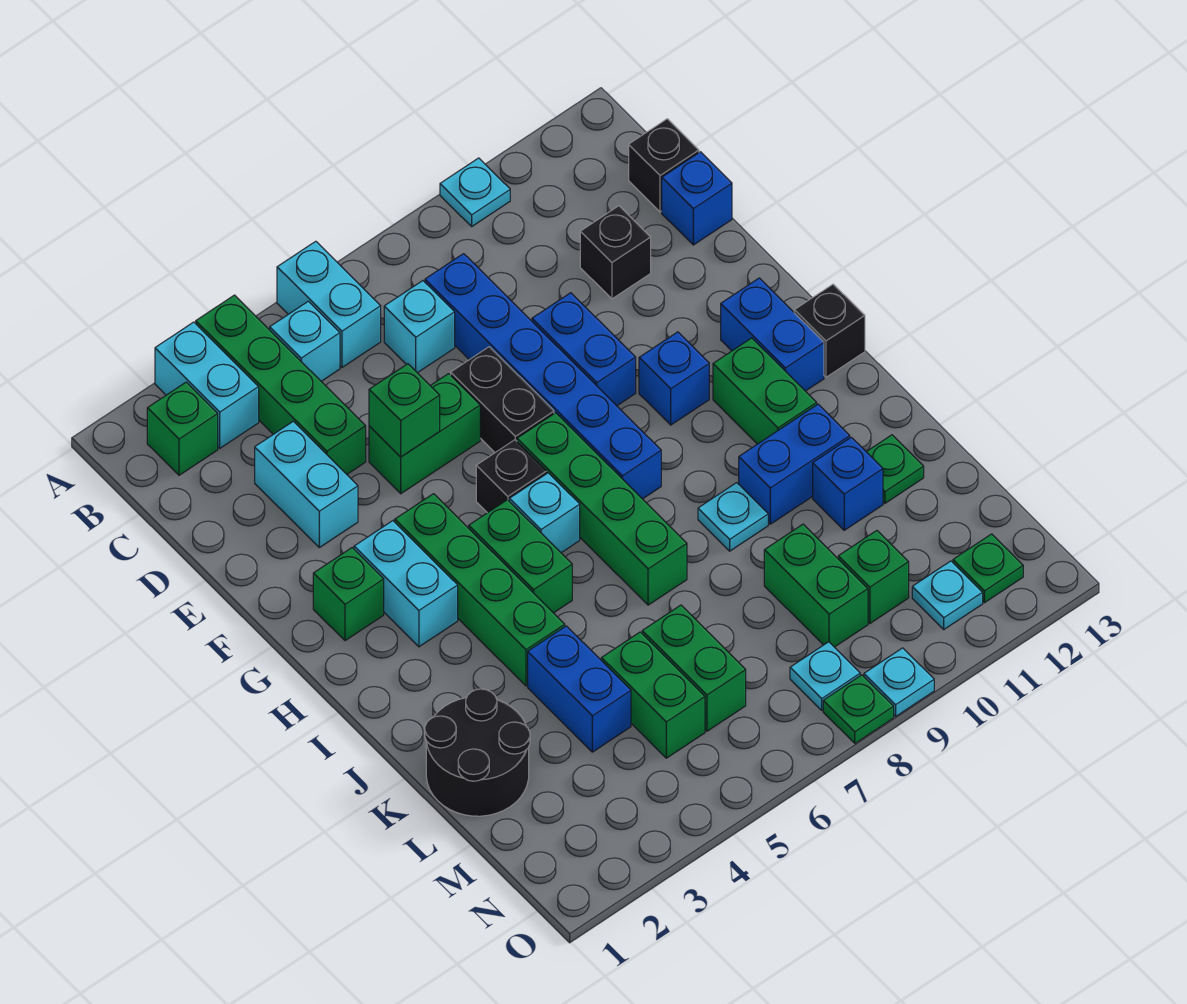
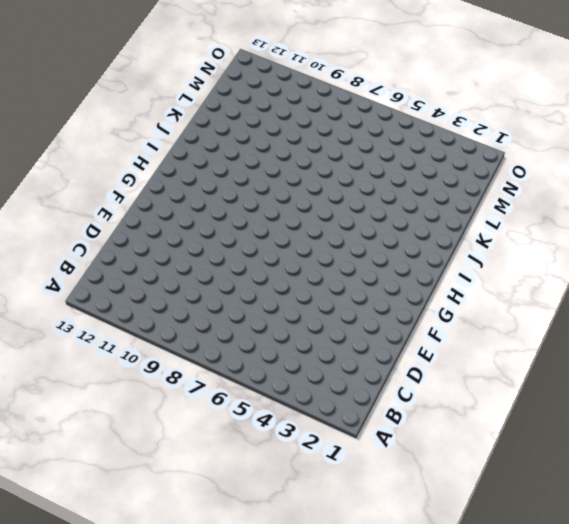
none -> cyan brick A3:B3 level 1
none -> green brick A4:D4 level 1
none -> cyan brick A6:B6 level 1
none -> cyan plate A10 level 1

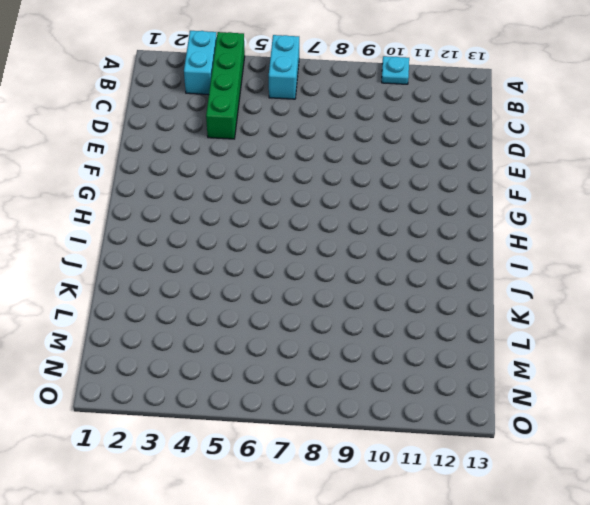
none -> green brick B2 level 1
none -> cyan brick B5 level 1
none -> cyan brick C7 level 1
none -> blue brick C8:H8 level 1

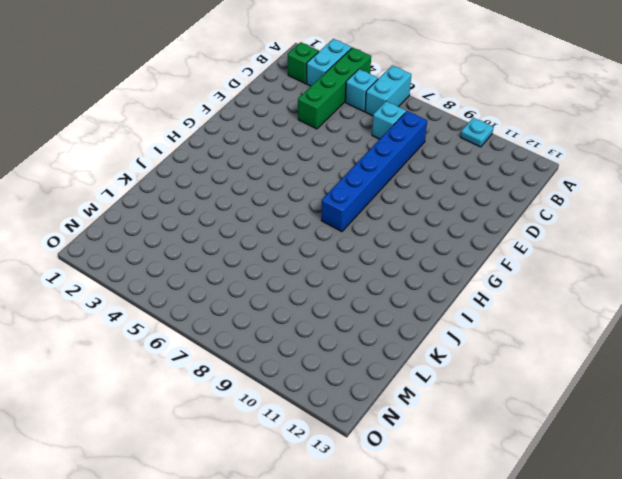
none -> black brick C13 level 1
none -> cyan brick D3:E3 level 1
none -> black brick D11 level 1
none -> blue brick D13 level 1

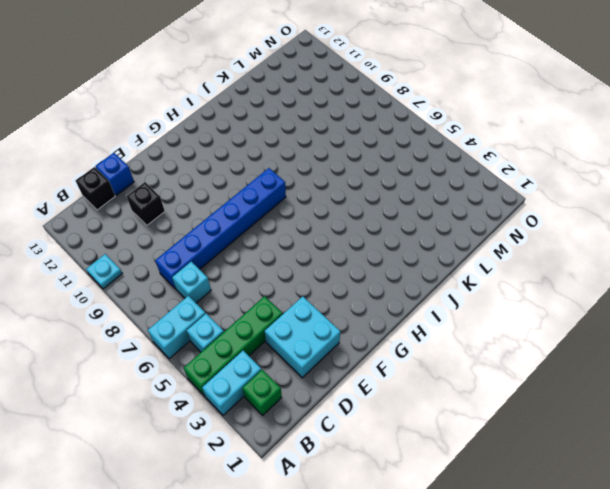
cyan brick D2:E3 level 1 -> cyan brick D3:E3 level 1
none -> green brick E5:E6 level 1
none -> black brick E7:F7 level 1
none -> blue brick E9:F9 level 1
none -> green brick G2 level 1

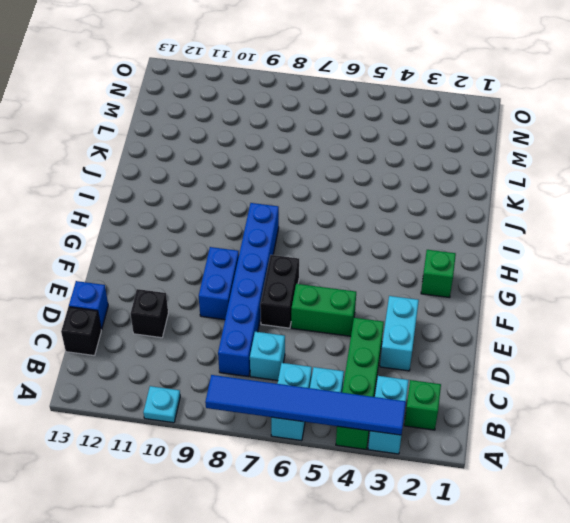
blue tile A3:A8 level 2 -> none
none -> cyan brick G3:H3 level 1
none -> green brick G4:J4 level 1
none -> black brick G6 level 1
none -> green brick G7:J7 level 1

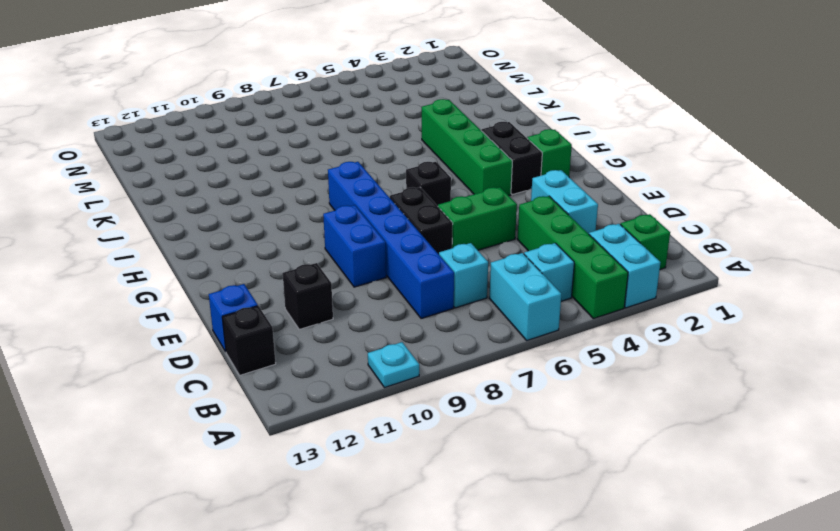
black brick G3:H3 level 1 -> cyan brick G3:H3 level 1
none -> green brick G7:J7 level 1
none -> blue brick G10 level 1
none -> blue brick G12:H12 level 1
none -> green brick H5:I5 level 1

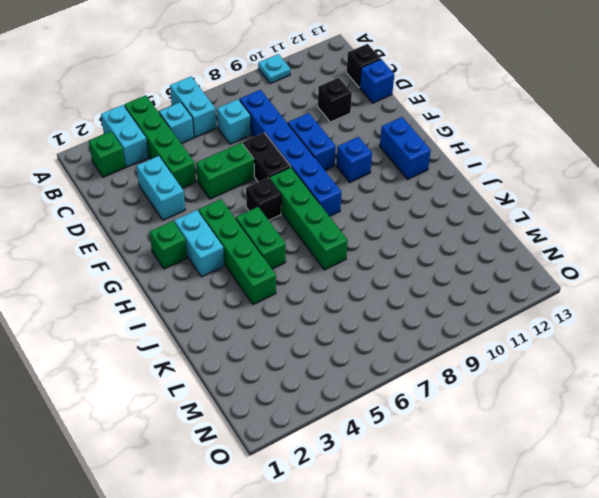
none -> cyan brick H6 level 1
none -> green brick H11:I11 level 1
none -> black brick H13 level 1
none -> cyan plate J9 level 1

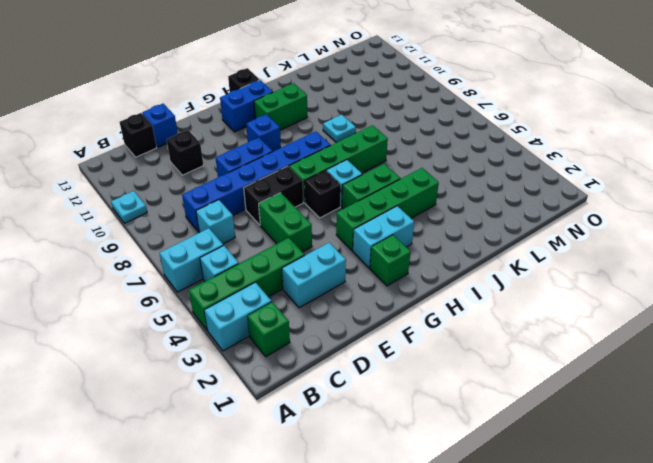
none -> blue brick J10:J11 level 1
none -> black round brick K1:L2 level 1
none -> blue brick K4:L4 level 1
none -> blue brick K11 level 1

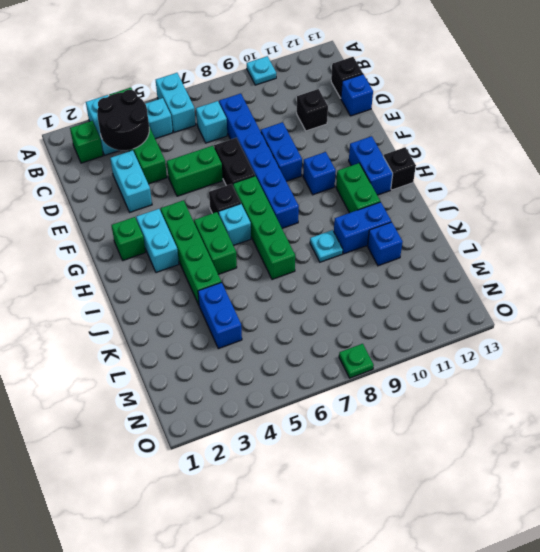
black round brick B3:C4 level 2 -> black round brick K1:L2 level 1
none -> green plate K12 level 1
none -> green brick L5:M5 level 1
none -> green brick L6:M6 level 1
none -> green brick L9:M9 level 1

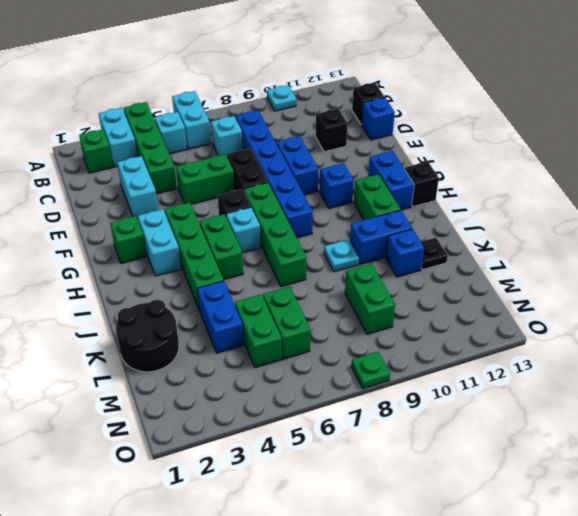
black plate K12 level 1 -> green plate K12 level 1
none -> green brick M10 level 1
none -> cyan plate N8 level 1
none -> cyan plate N11 level 1
none -> green plate N12 level 1

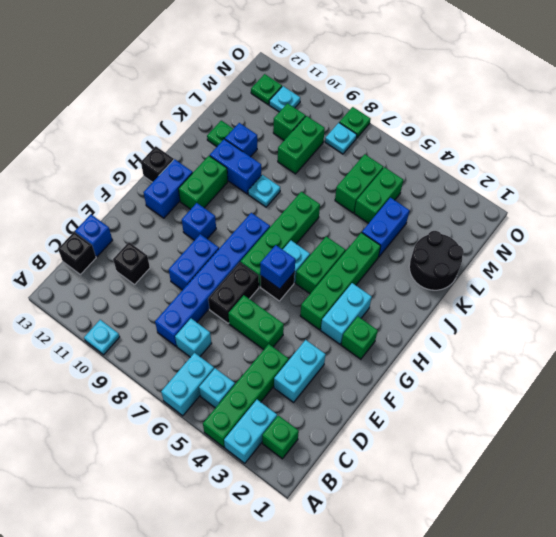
blue brick G6 level 2 -> none
none -> cyan plate O9 level 1
none -> green brick E5 level 2

